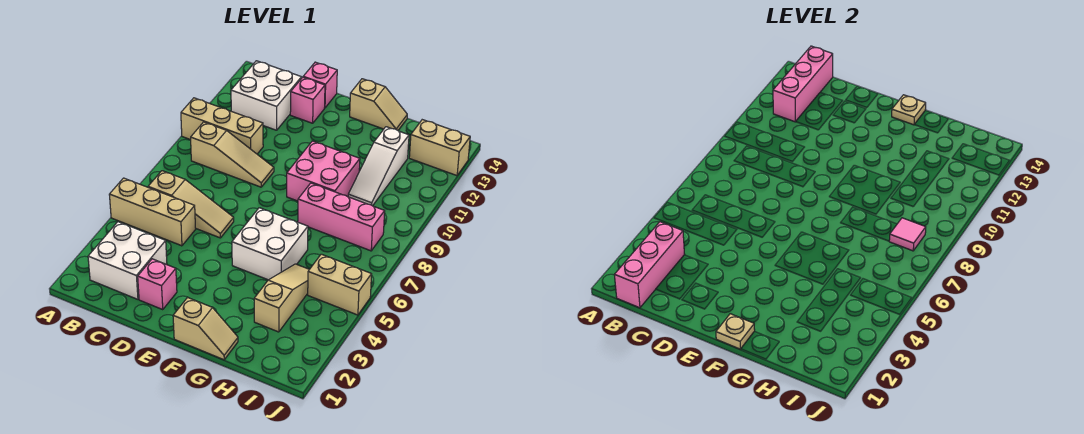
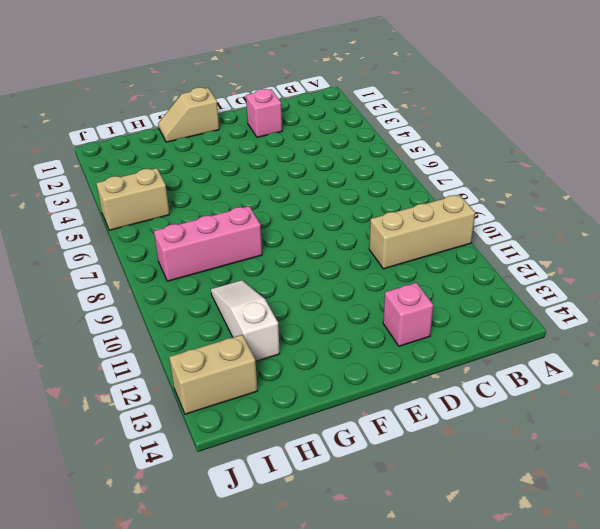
none -> tan brick A5:C5 level 1
none -> white brick B2:C3 level 1
none -> tan slope B6:D6 level 1 top B

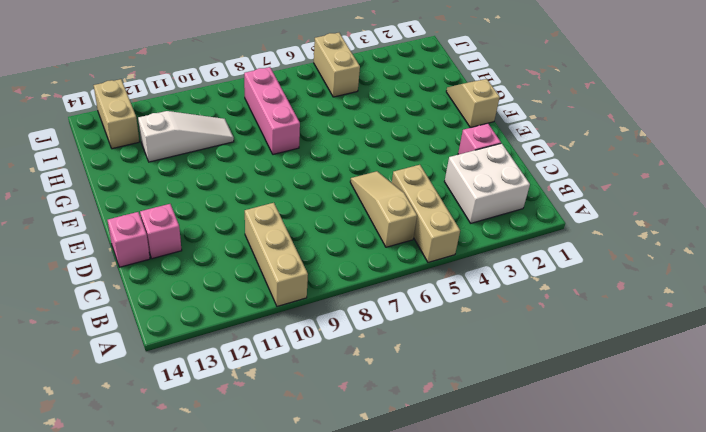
none -> tan slope B9:D9 level 1 top B
none -> white brick B12:C13 level 1
none -> white brick F5:G6 level 1

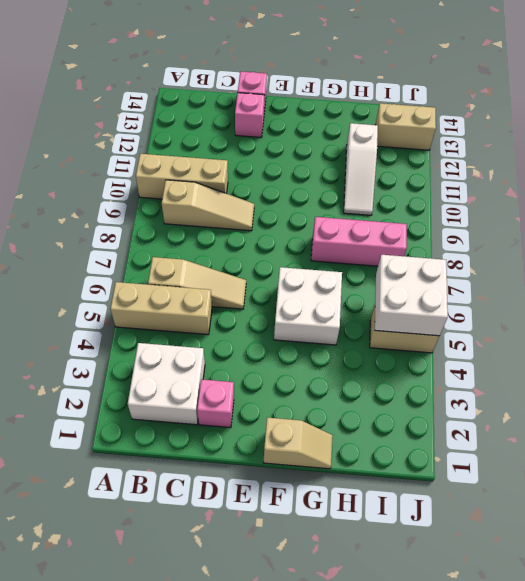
white brick I5:J6 level 2 -> white brick B12:C13 level 1
none -> pink brick F9:G10 level 1
none -> tan slope F14:G14 level 1 top F
none -> tan slope H3:H5 level 1 top 3

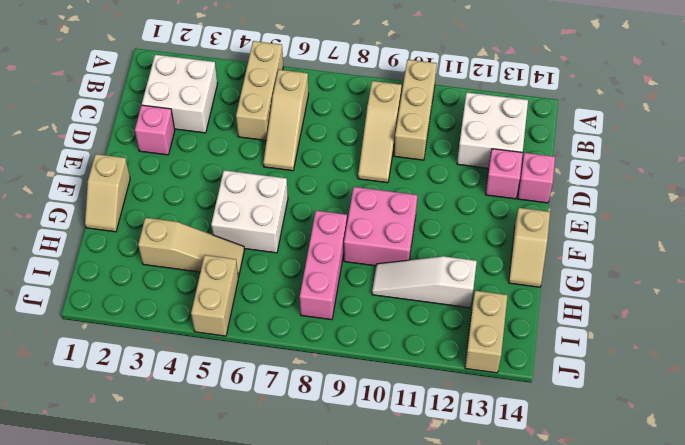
none -> pink brick B1:B3 level 2
none -> pink brick B12:B14 level 2
none -> tan plate F1 level 2

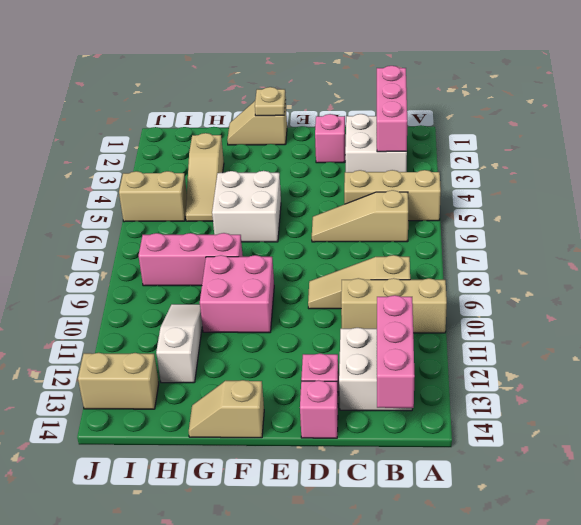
none -> tan plate F14 level 2
none -> pink tile I8 level 2

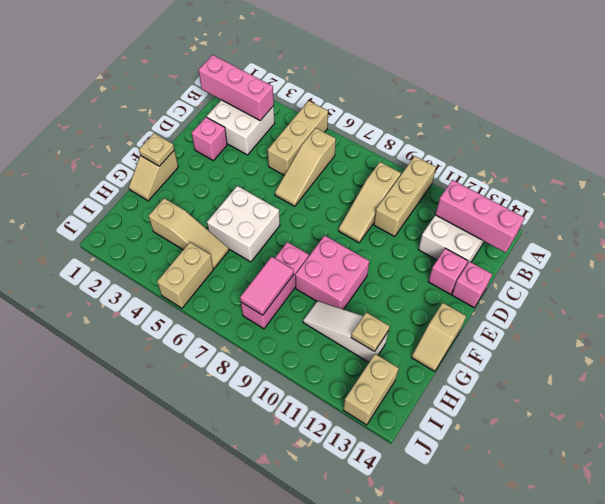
pink tile H8:I8 level 2 -> pink tile I8 level 2
tan plate H12 level 2 -> tan plate F14 level 2

